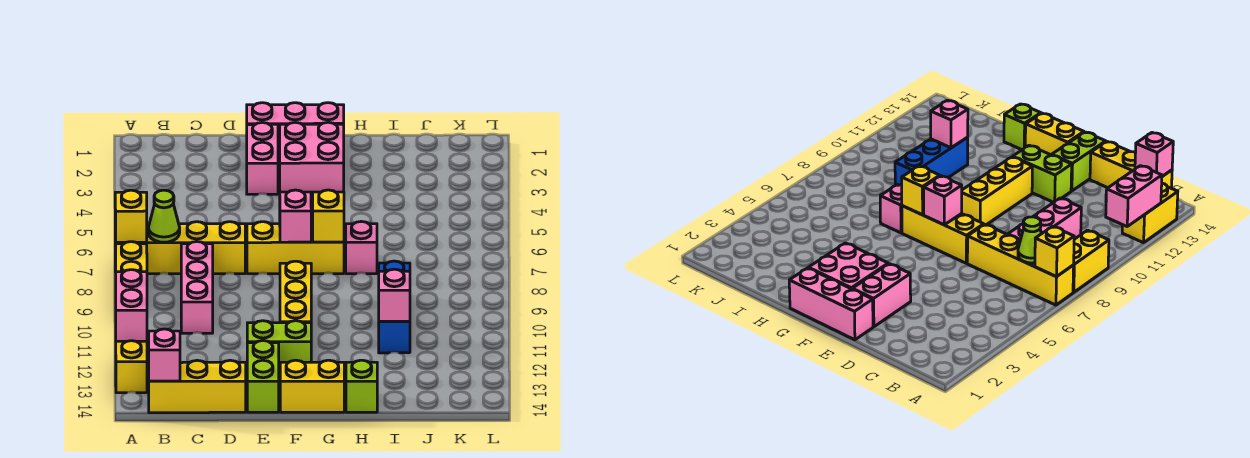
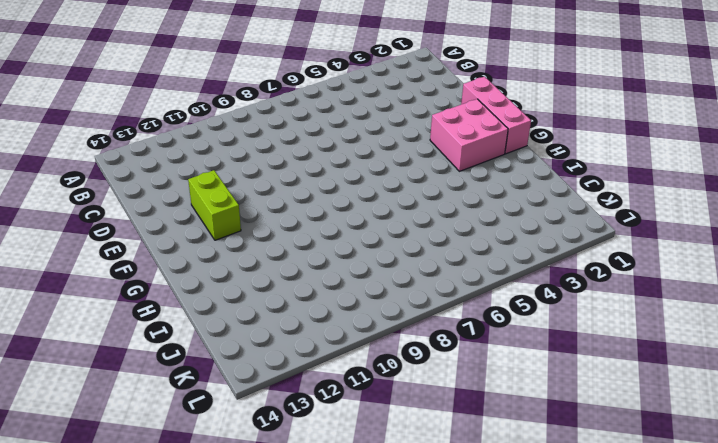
none -> yellow brick A7:D7 level 1
none -> yellow brick A8:A9 level 1
none -> yellow brick A12:A13 level 1

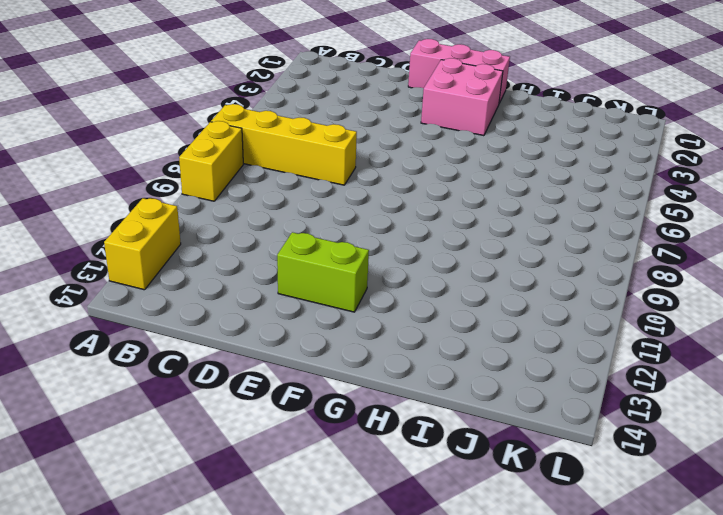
none -> yellow brick B14:D14 level 1
none -> pink brick C8:C10 level 1
none -> pink brick E2:E3 level 1

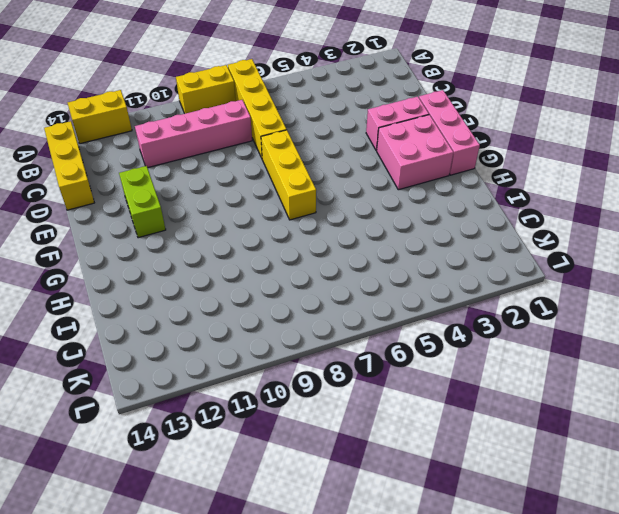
pink brick C8:C11 level 1 -> pink brick C8:C10 level 1
none -> lime brick E13:E14 level 1
none -> yellow brick F9:F11 level 1
none -> yellow brick F14:G14 level 1

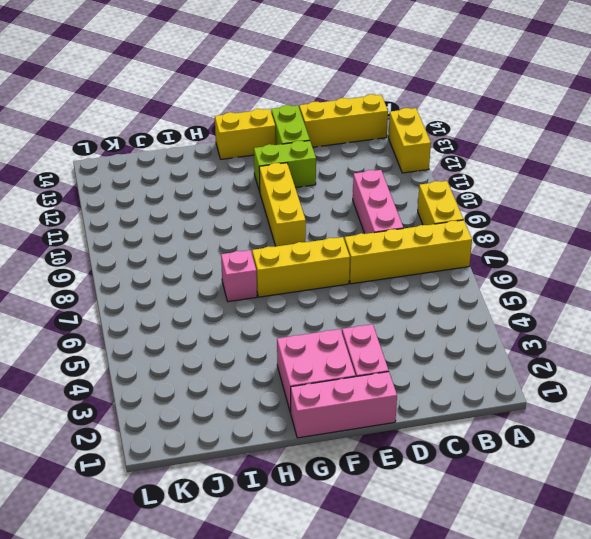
none -> lime brick H14 level 1
none -> blue brick I9:I11 level 1
none -> yellow brick A7 level 2

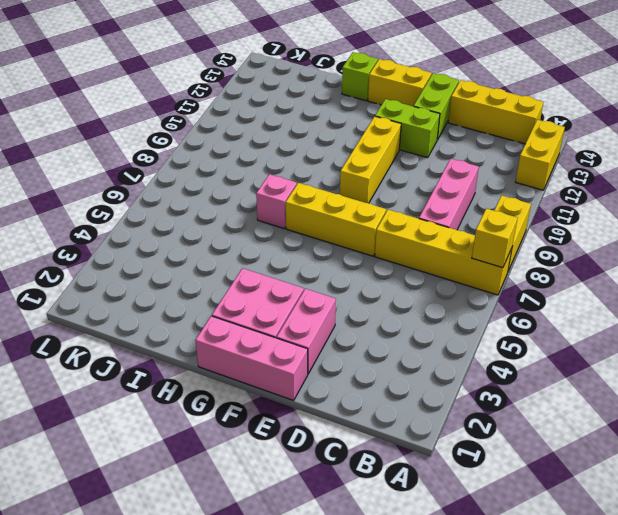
none -> blue brick I9:I11 level 1
none -> pink brick A11:A12 level 2
none -> lime cone B7 level 2

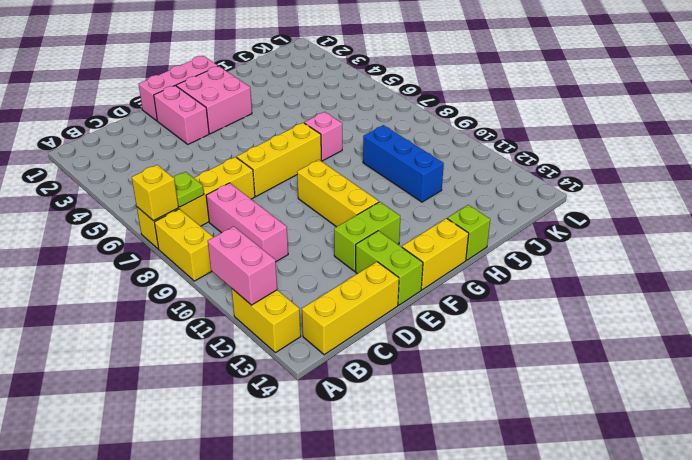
lime plate B7 level 2 -> lime cone B7 level 2
none -> pink brick B14 level 2
none -> pink brick F7 level 2
none -> yellow brick G7 level 2

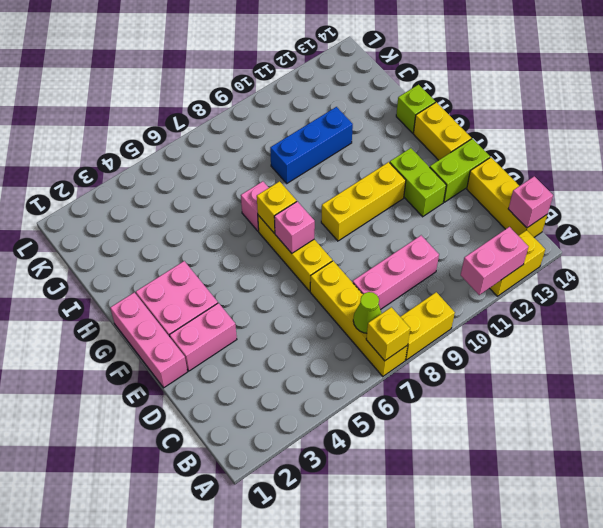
none -> pink brick I11 level 2

